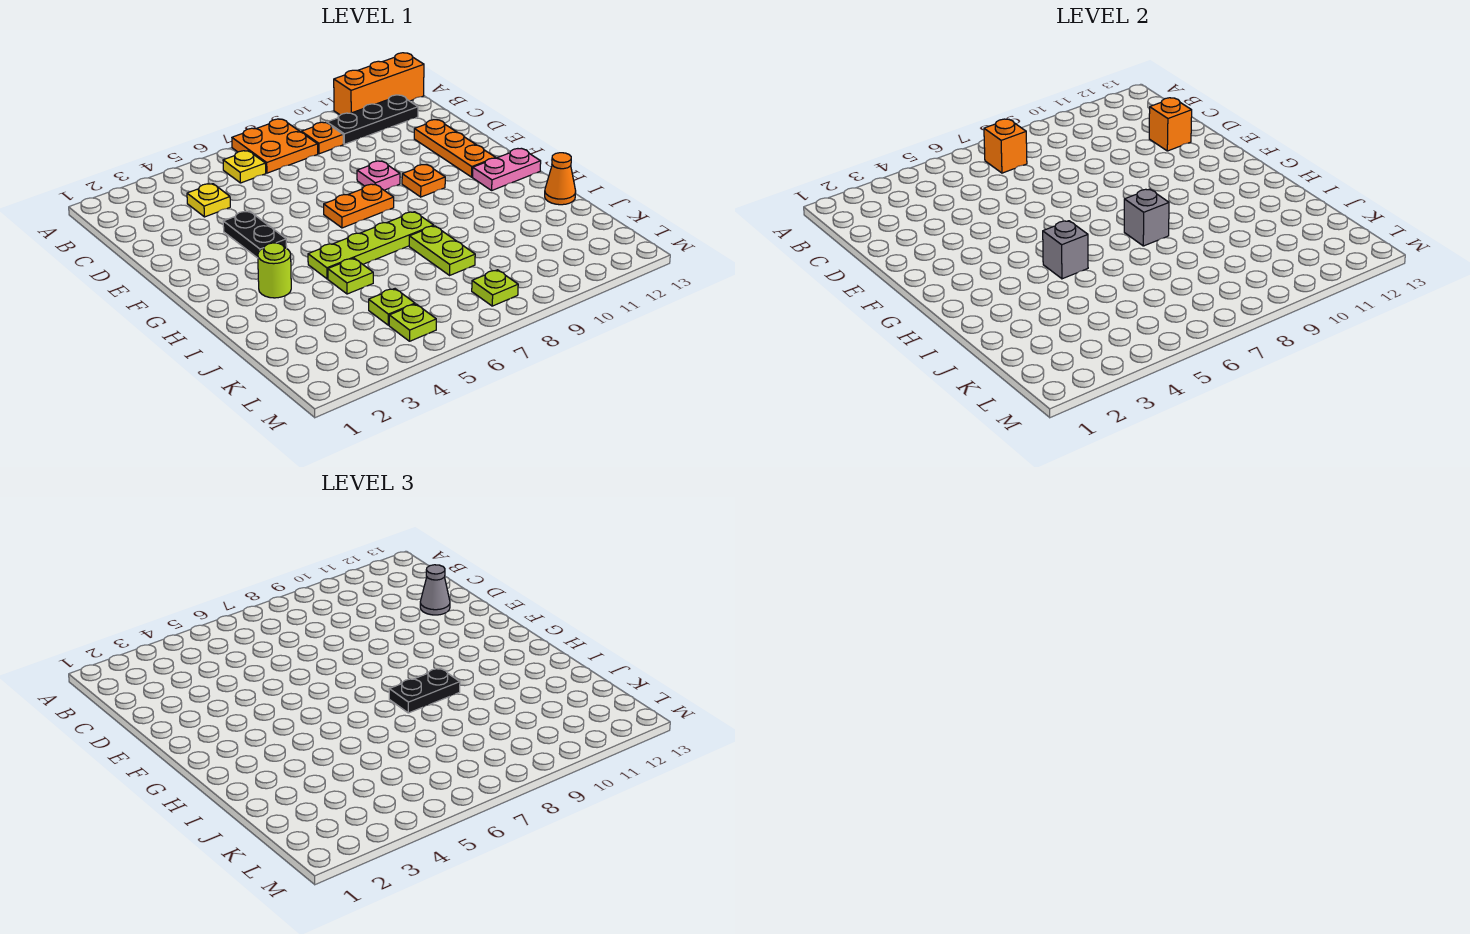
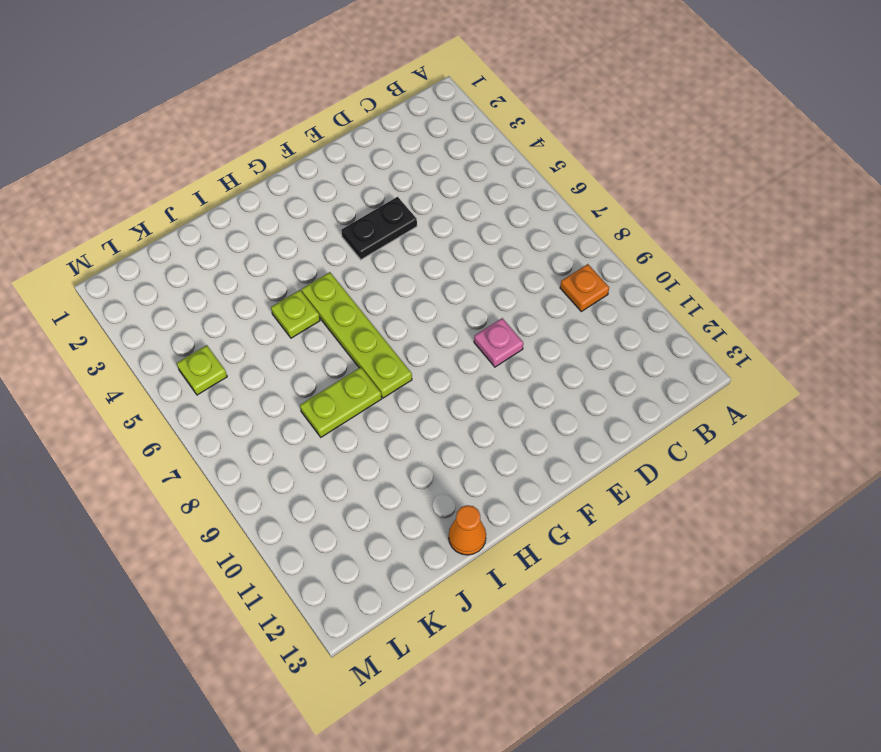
none -> orange plate A7:B8 level 1
none -> orange brick A11:A13 level 1
none -> yellow plate B6 level 1

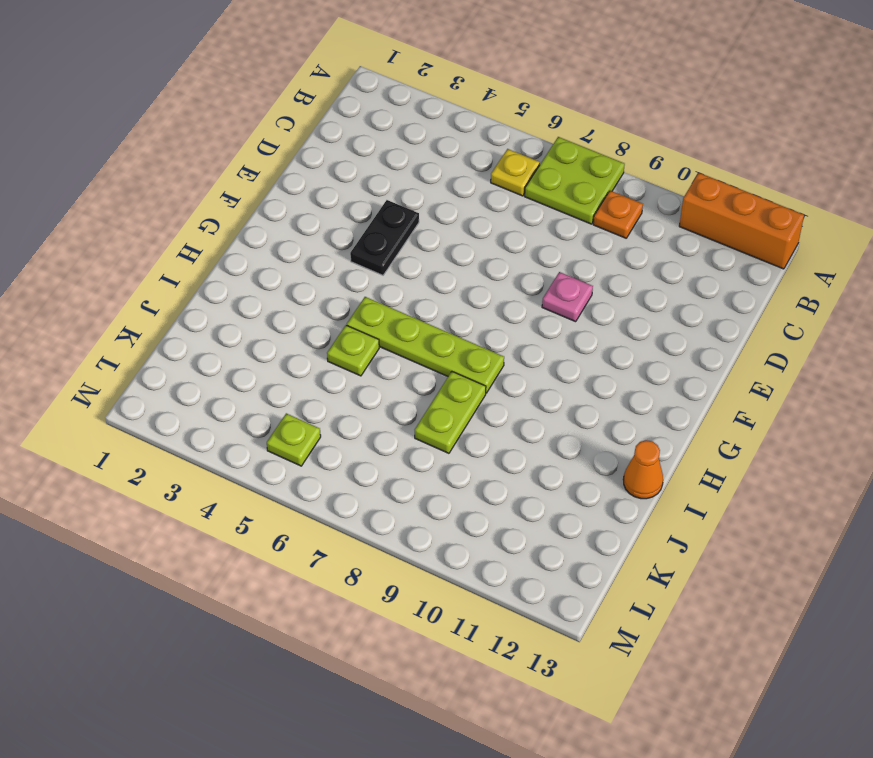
lime plate A7:B8 level 1 -> orange plate A7:B8 level 1
none -> black plate B10:B12 level 1
none -> yellow plate C4 level 1
none -> orange plate D12:F12 level 1

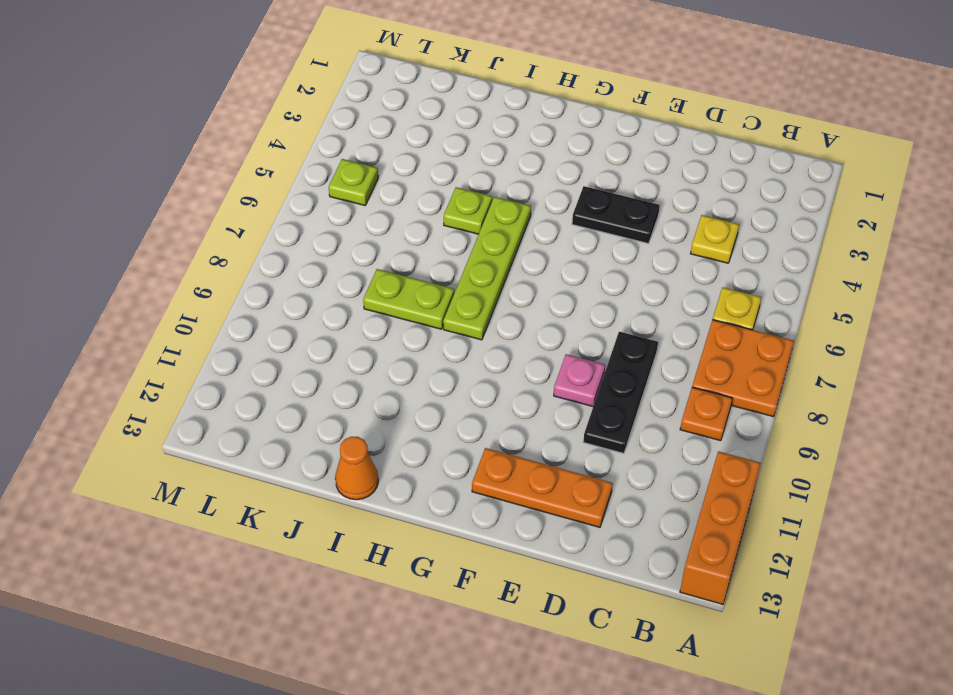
black plate D8:D10 level 1 -> black plate B10:B12 level 1
none -> orange plate F7:F8 level 1
none -> orange plate F10 level 1
none -> pink plate G12:G13 level 1

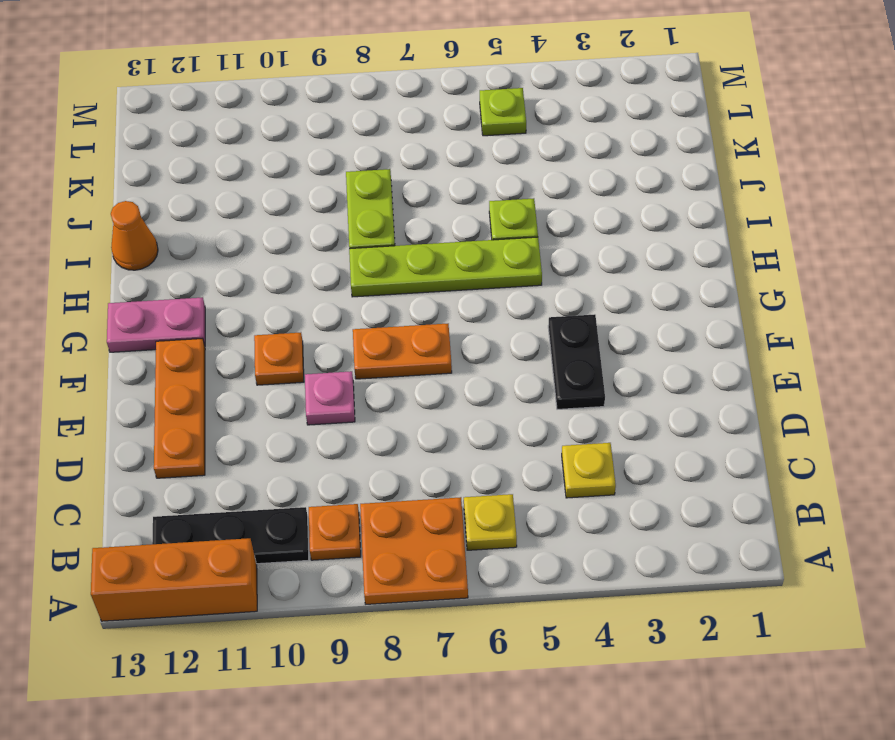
none -> lime round brick H3 level 1
none -> lime plate K5 level 1
none -> lime plate L8 level 1

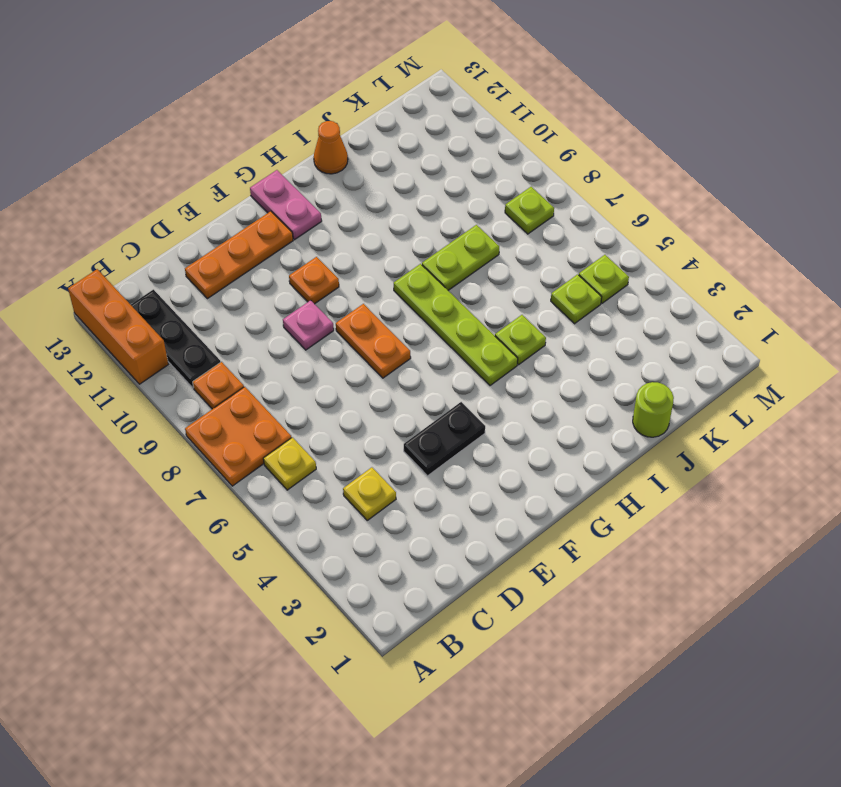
lime round brick J1 level 1 -> lime round brick H3 level 1
none -> orange brick B7 level 2
none -> orange brick D12 level 2
none -> grey brick H5 level 2

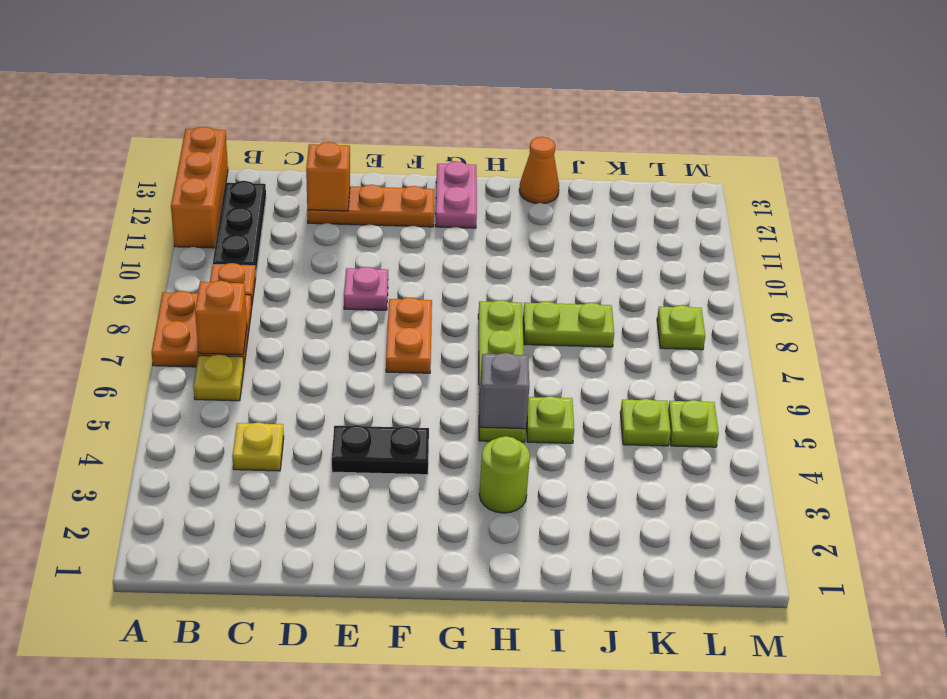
none -> orange plate F10 level 1
none -> grey brick H8 level 2
none -> grey cone D12 level 3

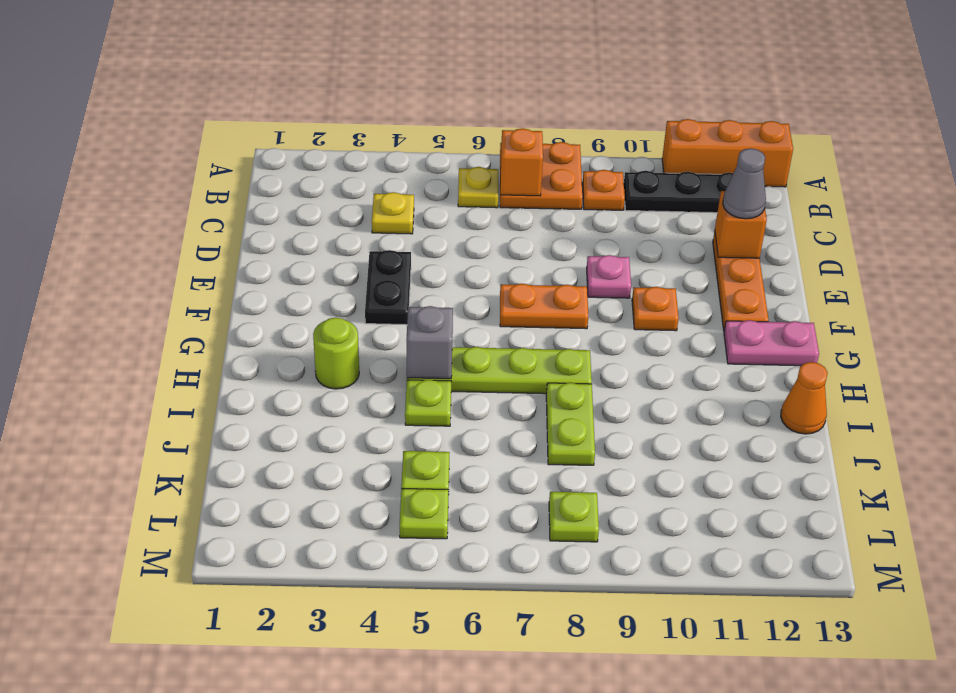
none -> grey brick H8 level 2
none -> black plate H8:H9 level 3

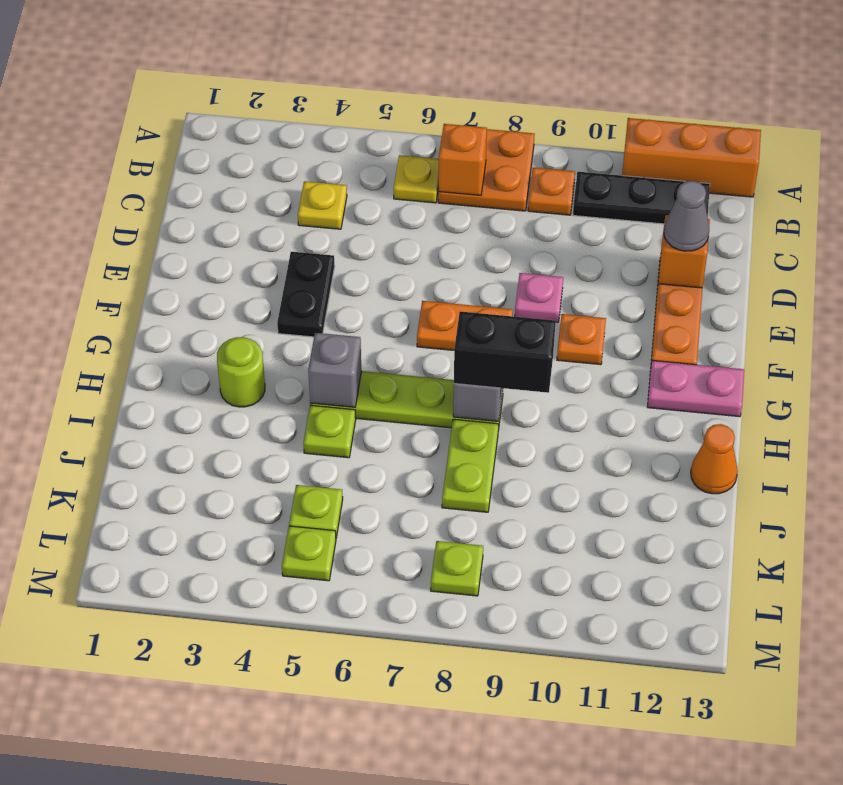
black brick H8:H9 level 3 -> black plate H8:H9 level 3

